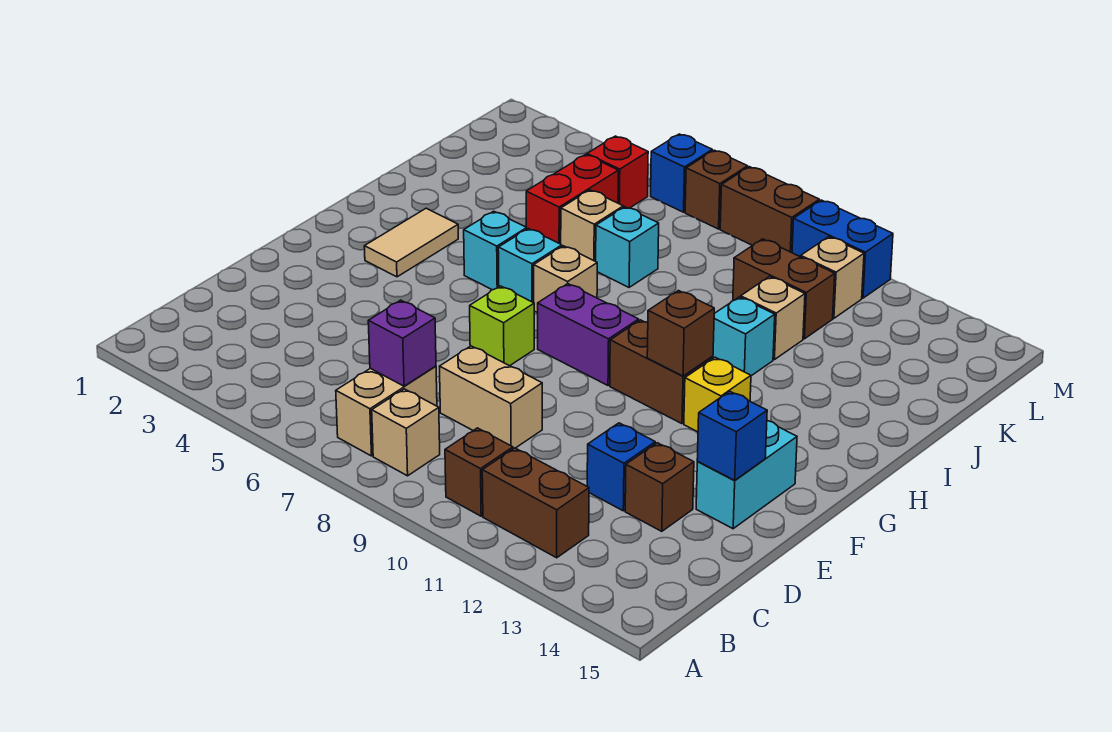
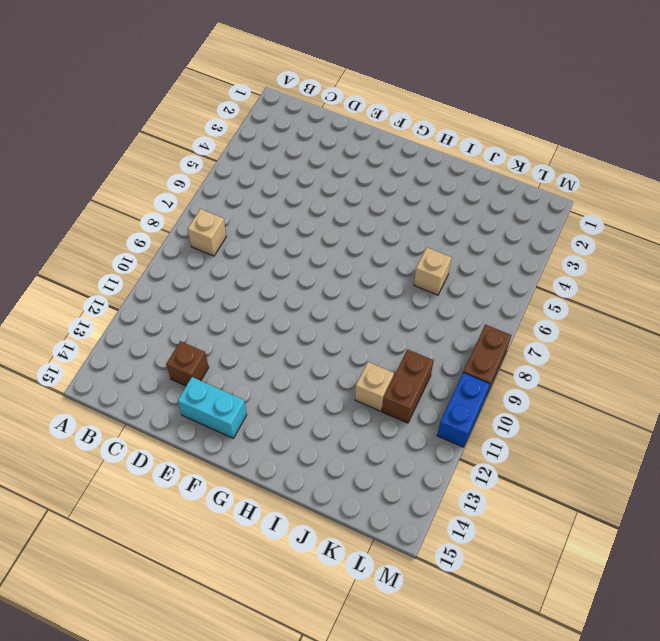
none -> tan brick B7:C7 level 1
none -> brown brick B10 level 1
none -> brown brick B11:B12 level 1
none -> tan brick D8:D9 level 1

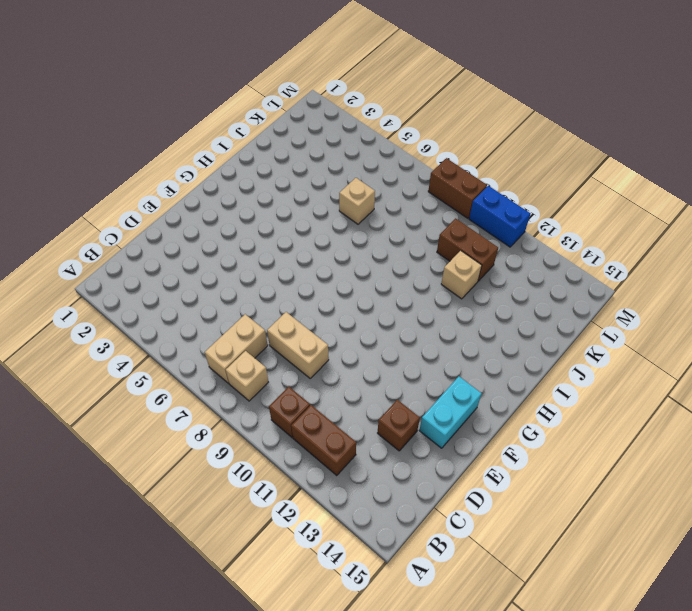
none -> blue brick D12 level 1
none -> lime brick F7 level 1
none -> tan tile G3:H3 level 1
none -> purple brick G8:G9 level 1

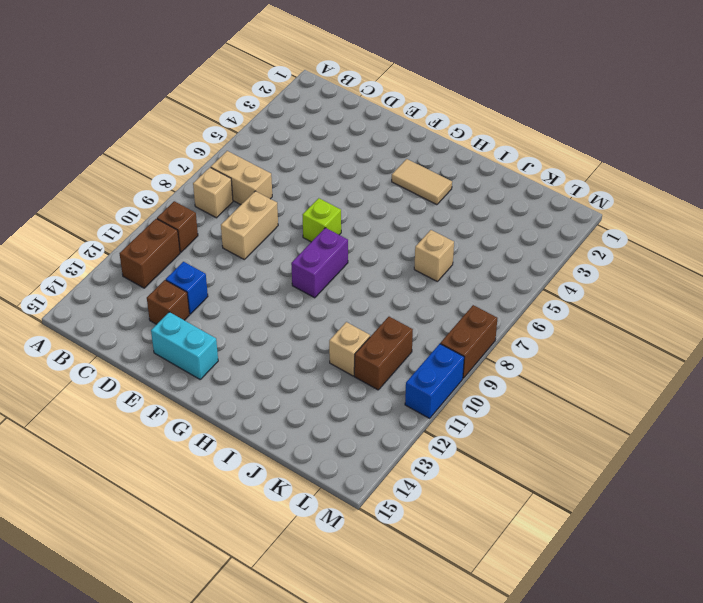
none -> brown brick G10:G11 level 1
none -> yellow brick G12 level 1
none -> cyan brick H5 level 1
none -> cyan brick H6 level 1

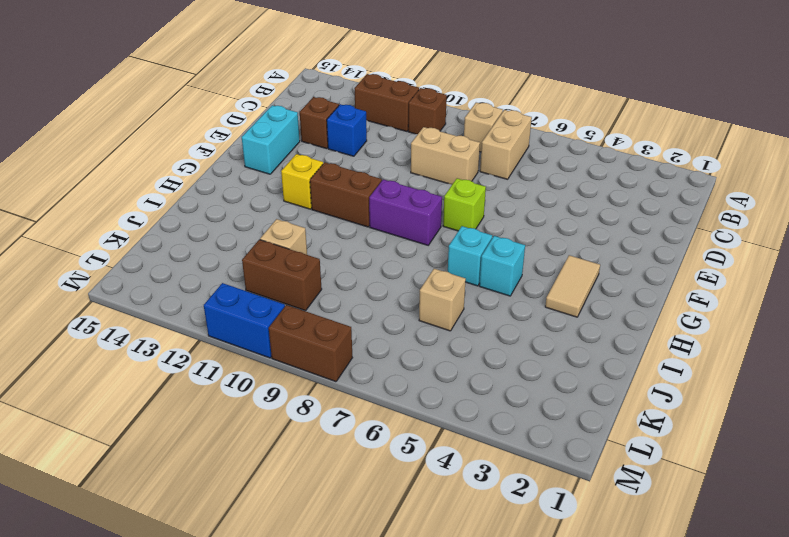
none -> tan brick H7 level 1
none -> cyan brick I11 level 1
none -> red brick J5:K5 level 1
none -> cyan brick J7 level 1

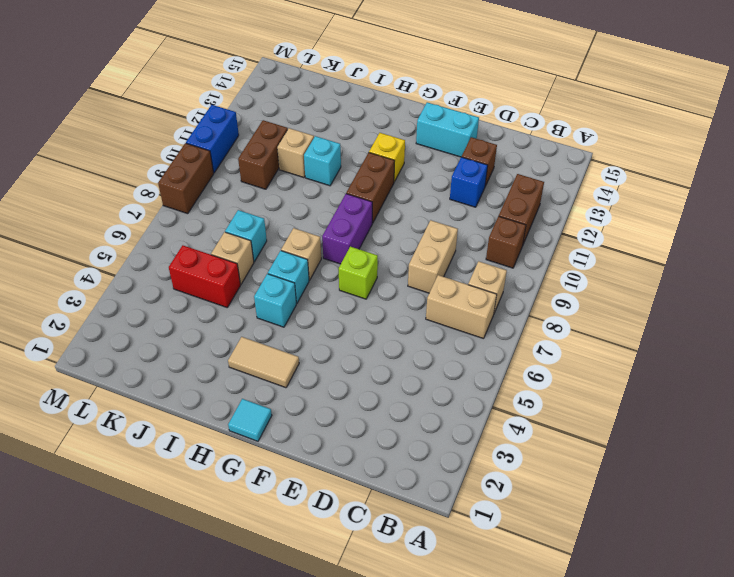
cyan tile G1 level 1 -> none
none -> red brick L5 level 1
none -> tan brick L11 level 1
none -> blue brick M6 level 1
none -> brown brick M7 level 1

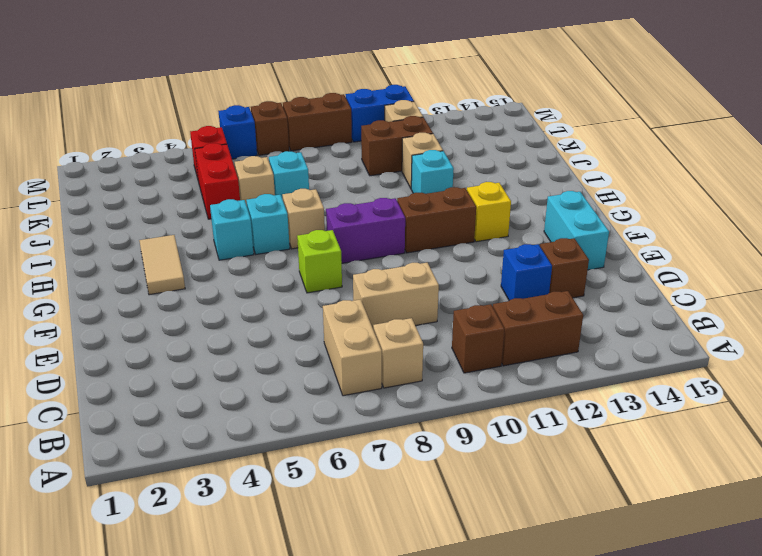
none -> purple brick C7 level 2
none -> blue brick E14 level 2
none -> brown brick G11 level 2

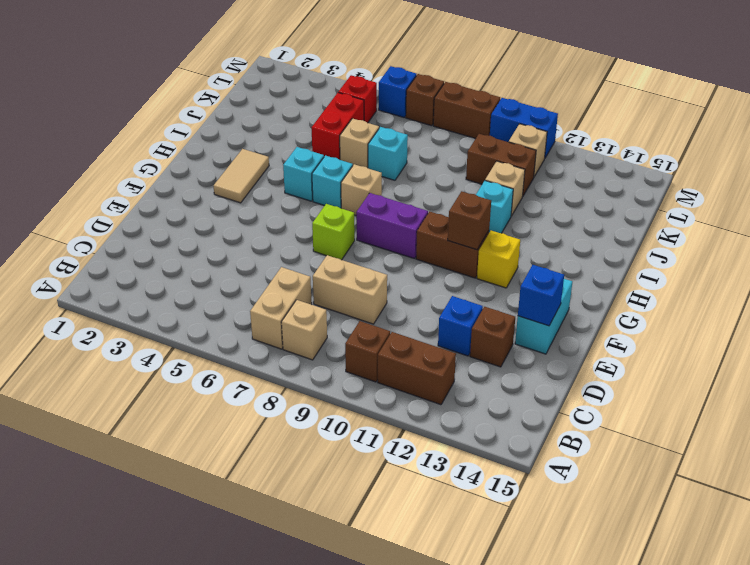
none -> purple brick C7 level 2

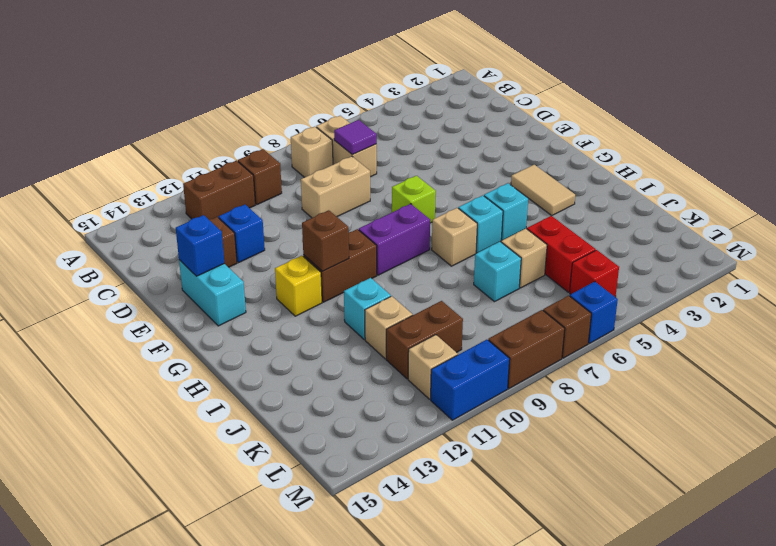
purple tile C7 level 2 -> purple brick C7 level 2

